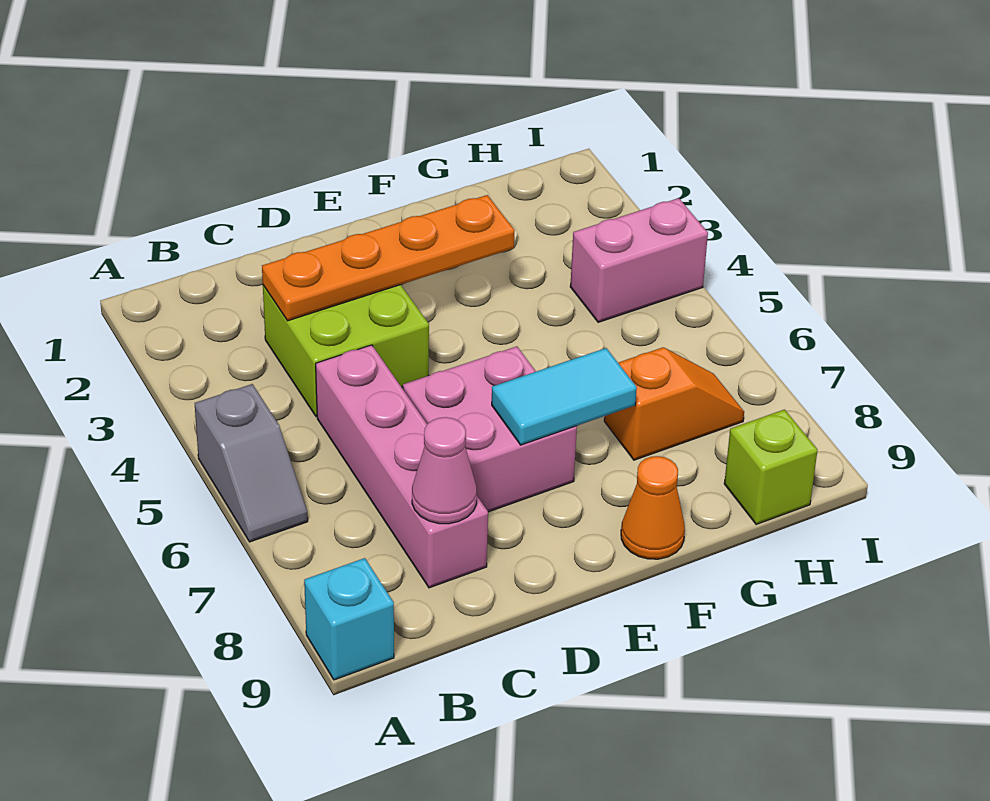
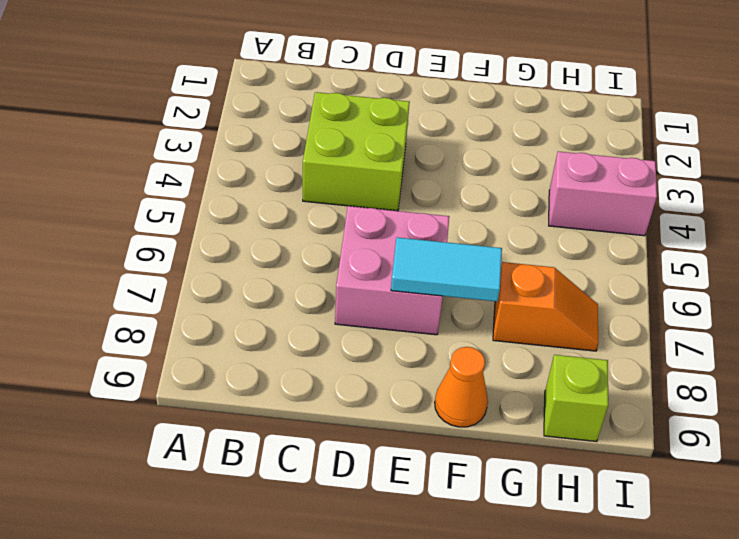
none -> grey slope A5:A6 level 1 top 5
none -> cyan brick A9 level 1
none -> pink brick C5:C8 level 1

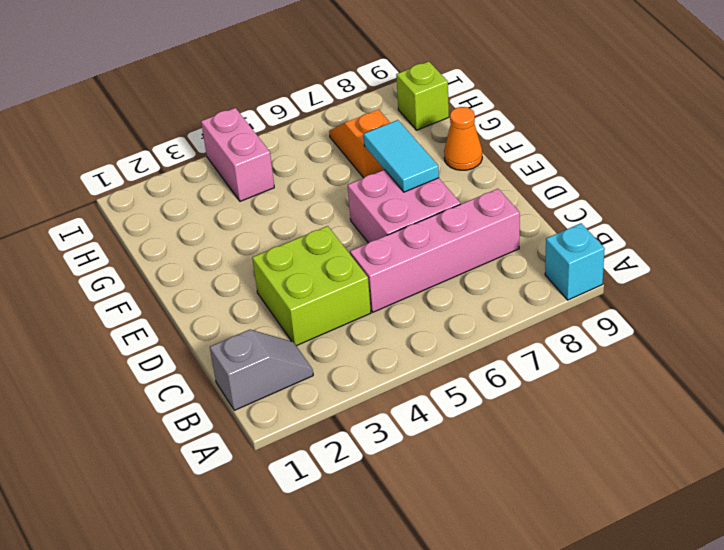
grey slope B1:B2 level 1 top 1 -> grey slope A5:A6 level 1 top 5
none -> orange plate C3:F3 level 2
none -> pink cone C8 level 2

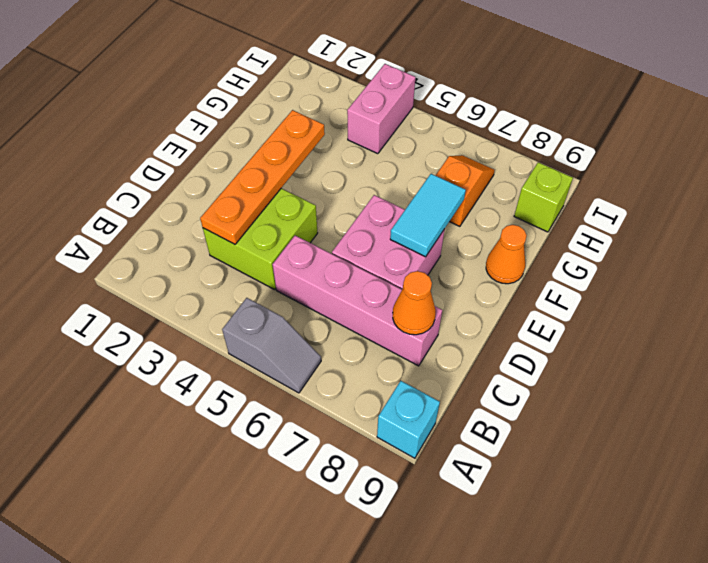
orange cone C8 level 2 -> pink cone C8 level 2

